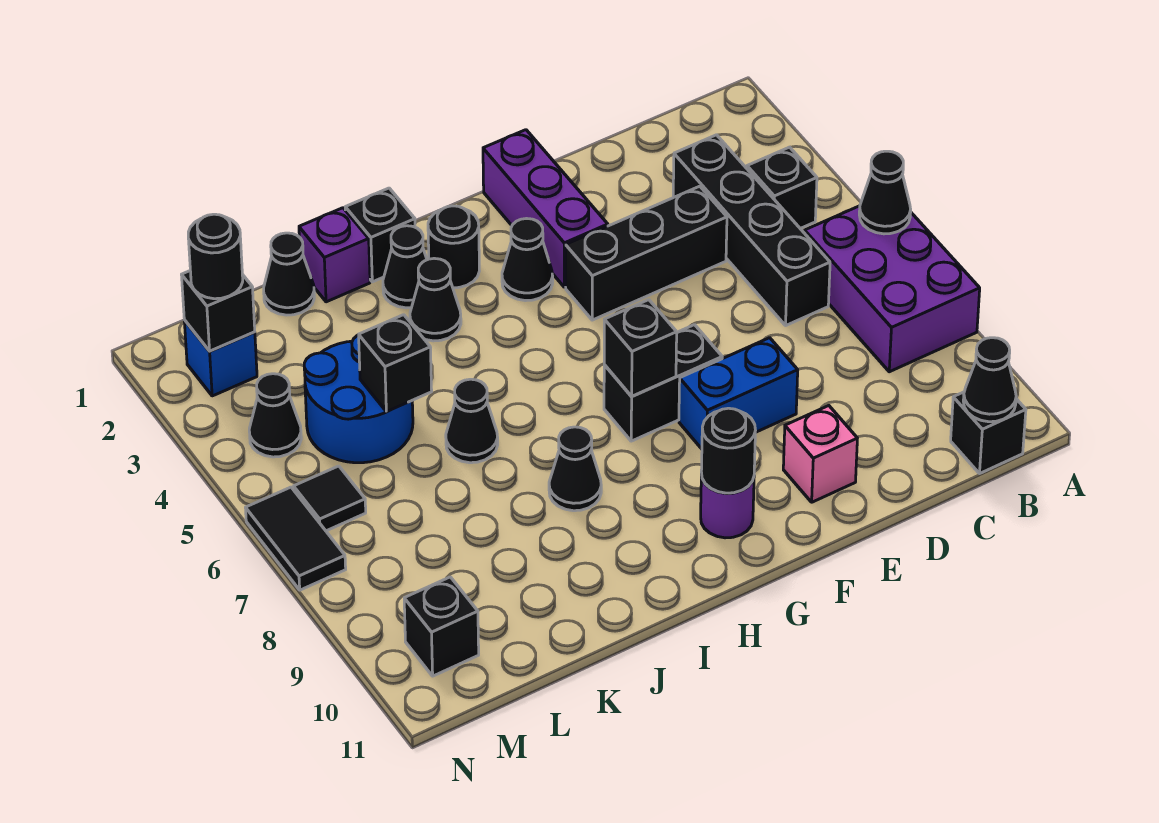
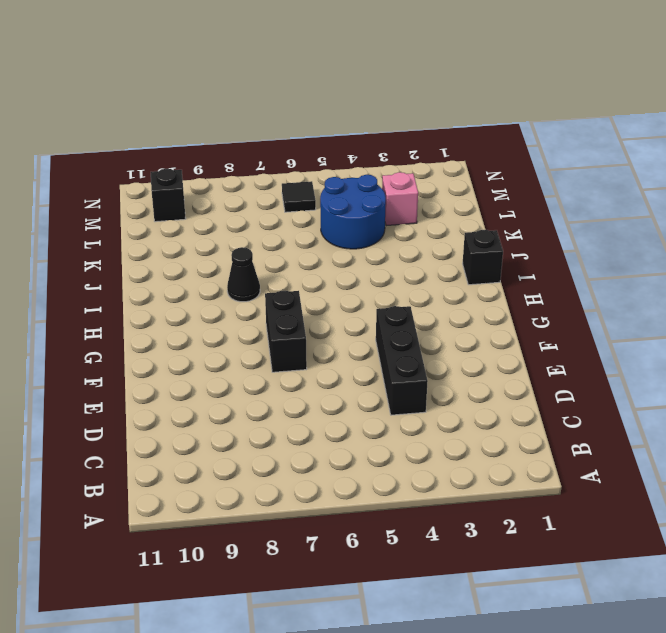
pink brick L3 level 1 -> pink brick E10 level 1
none -> purple brick A6:B8 level 1
none -> black brick B4 level 1
none -> black brick B11 level 1
none -> black brick C3:C6 level 1

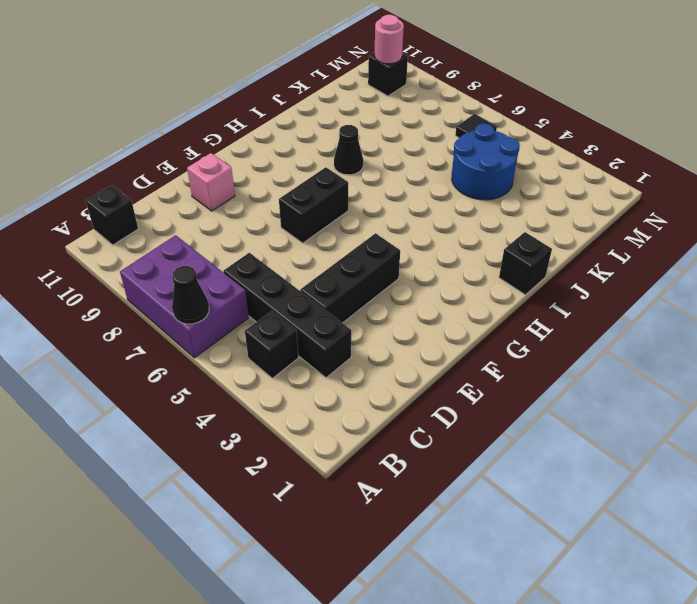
pink round brick M10 level 2 -> none
none -> blue brick E8:F8 level 1
none -> purple brick F1:F3 level 1
none -> black cone G3 level 1
none -> purple round brick G10 level 1

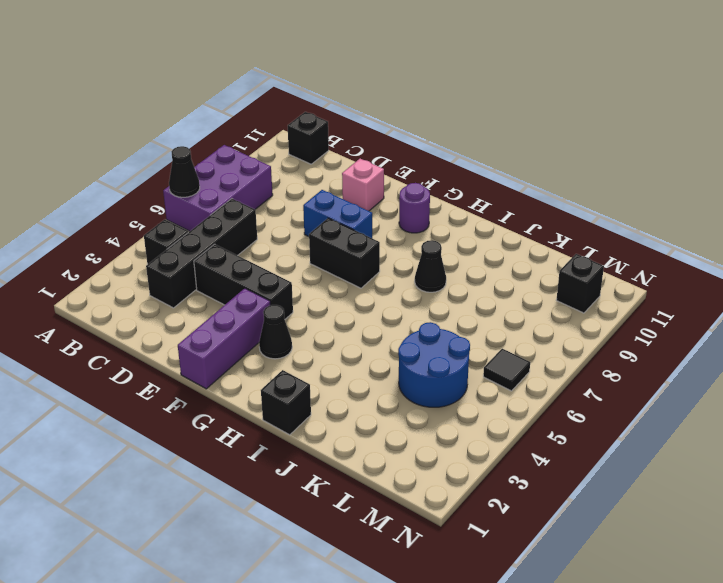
none -> black round brick H2 level 1
none -> black cone I2 level 1
none -> black cone I3 level 1
none -> purple brick J1 level 1

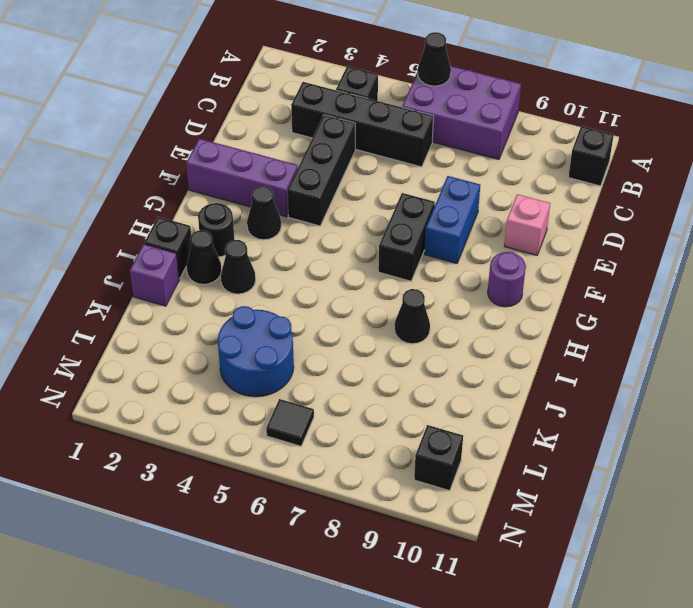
none -> black cone J6 level 1
none -> black cone K1 level 1
none -> blue brick M2 level 1
none -> black cone M4 level 1

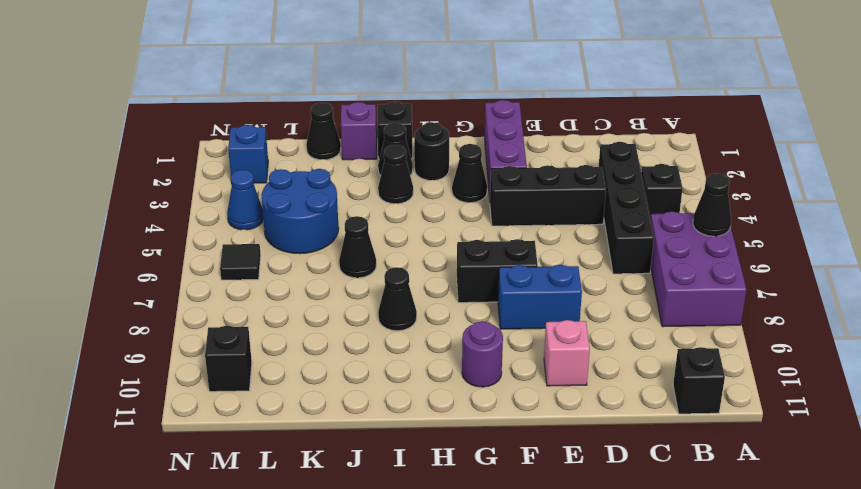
blue cone M4 level 1 -> black cone M4 level 1
none -> black tile N6:N7 level 1
none -> black cone B11 level 2
none -> black brick G7 level 2
none -> black round brick G10 level 2

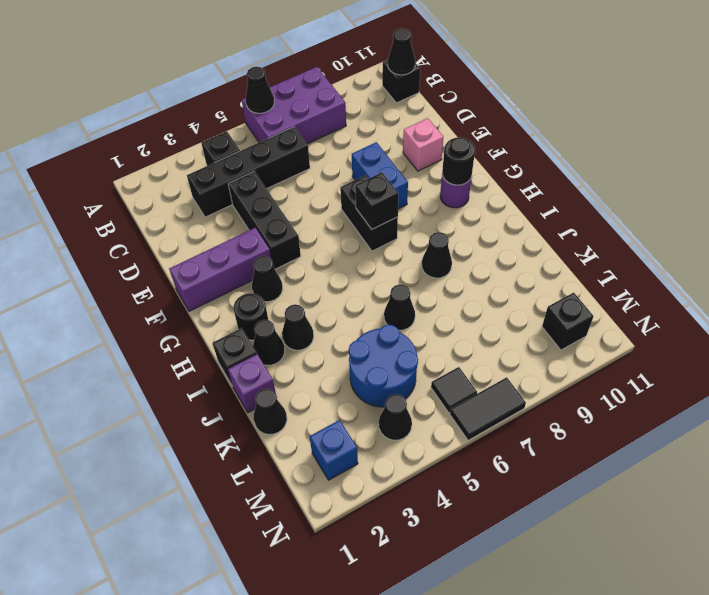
none -> black brick K5 level 2
none -> black brick M2 level 2
none -> black round brick M2 level 3

